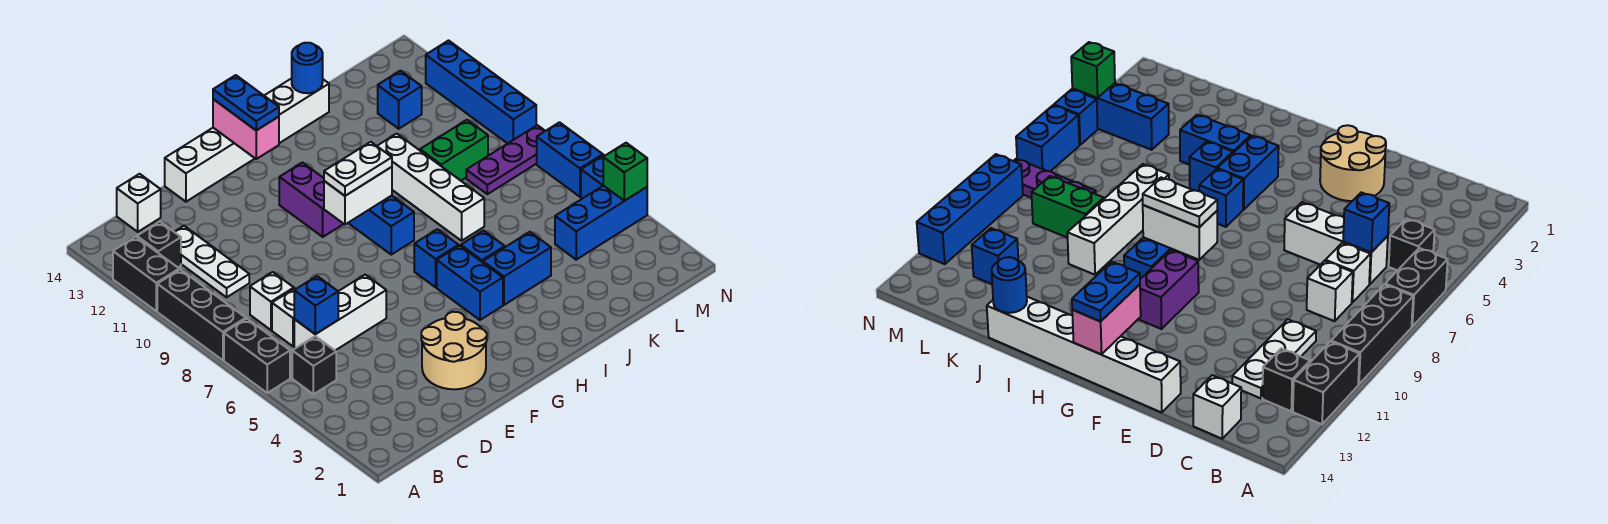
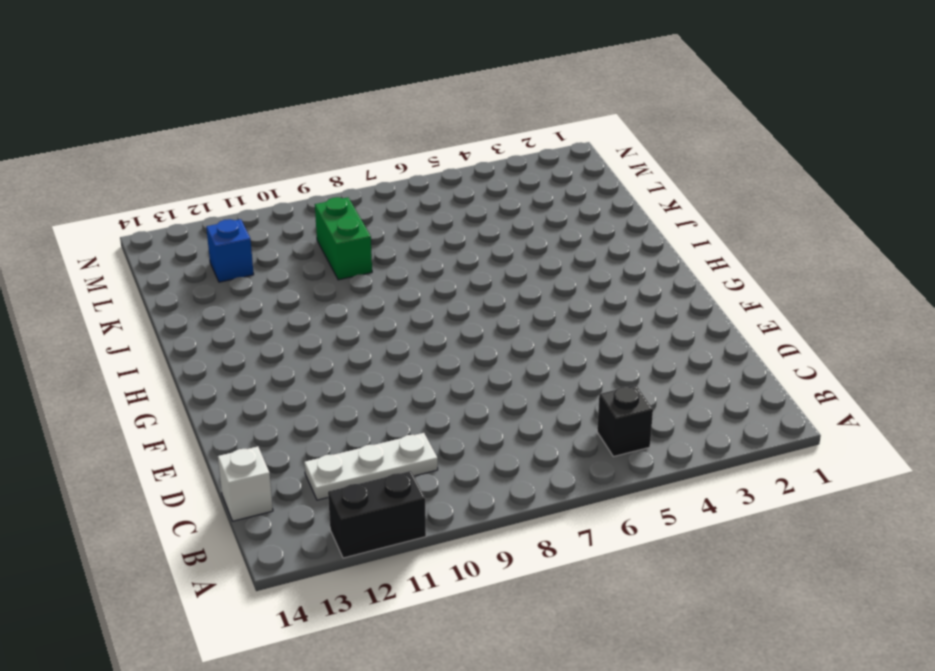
none -> black brick A6:A7 level 1
none -> black brick A8:A10 level 1
none -> black brick B12 level 1
none -> white brick C6:E6 level 1

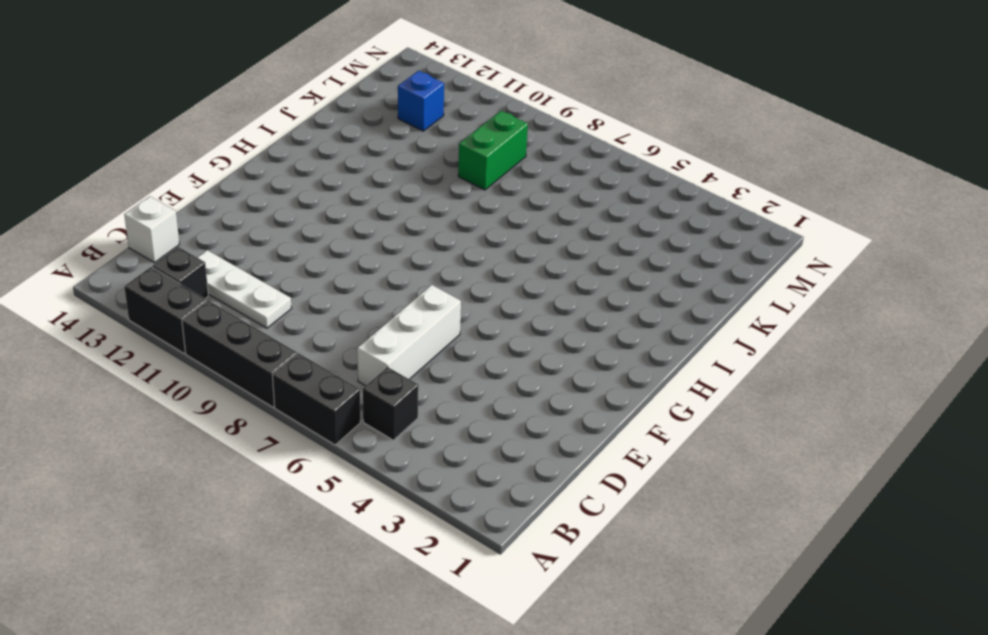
none -> white brick C7 level 1
none -> white brick C8 level 1
none -> tan round brick E2:F3 level 1
none -> white brick E14:J14 level 1

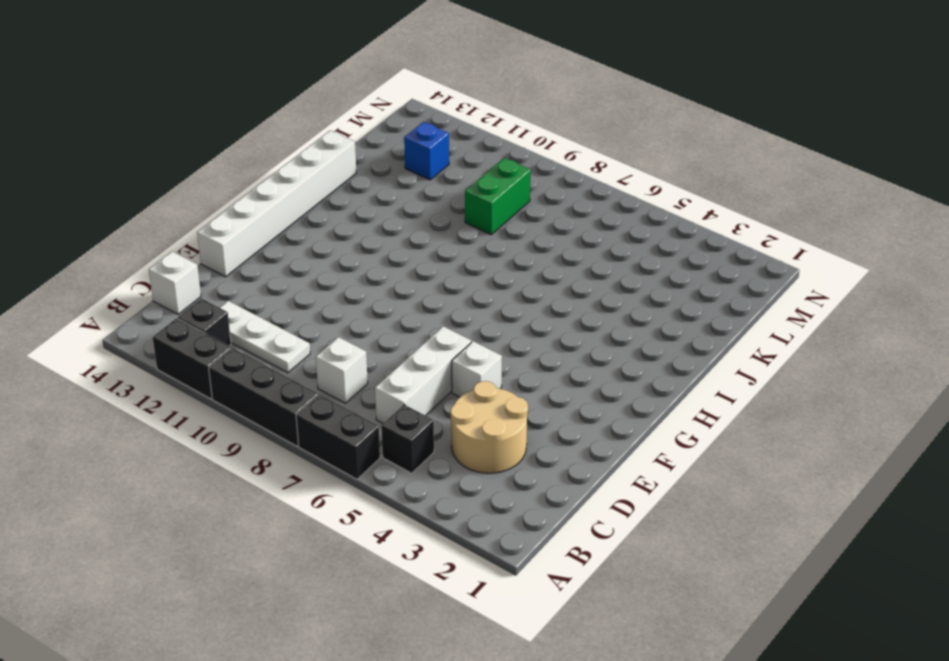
tan round brick C3:D4 level 1 -> tan round brick E2:F3 level 1
white brick E5 level 1 -> white brick C7 level 1
none -> purple brick G10:G11 level 1
none -> blue brick H4:H5 level 1
none -> blue brick H6 level 1
none -> blue brick H8:H10 level 1

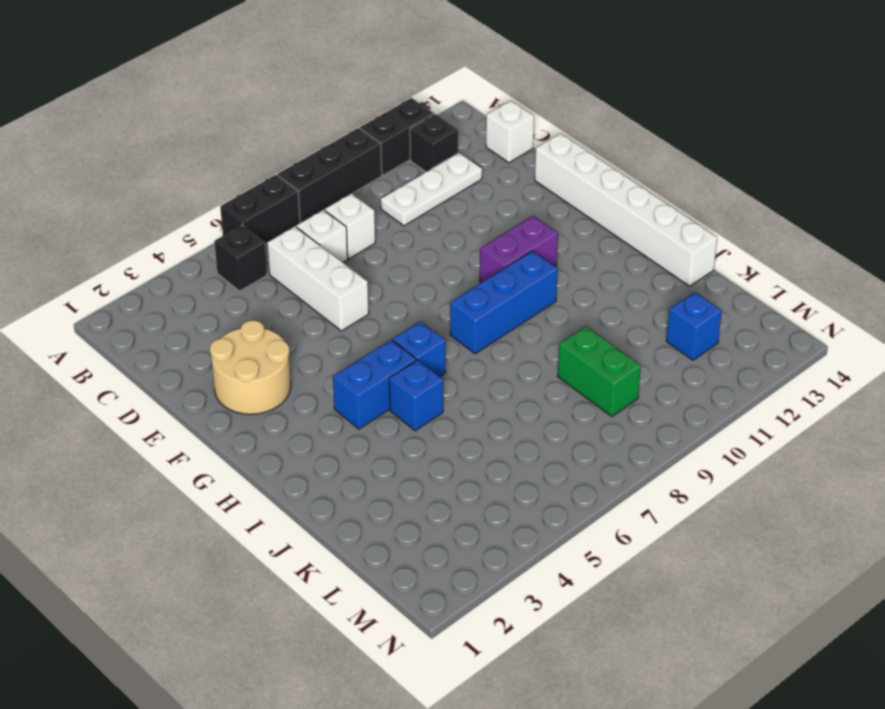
none -> blue brick I4:J4 level 1
none -> white brick J7:J10 level 1
none -> blue brick L4:N4 level 1
none -> purple plate L8:N8 level 1

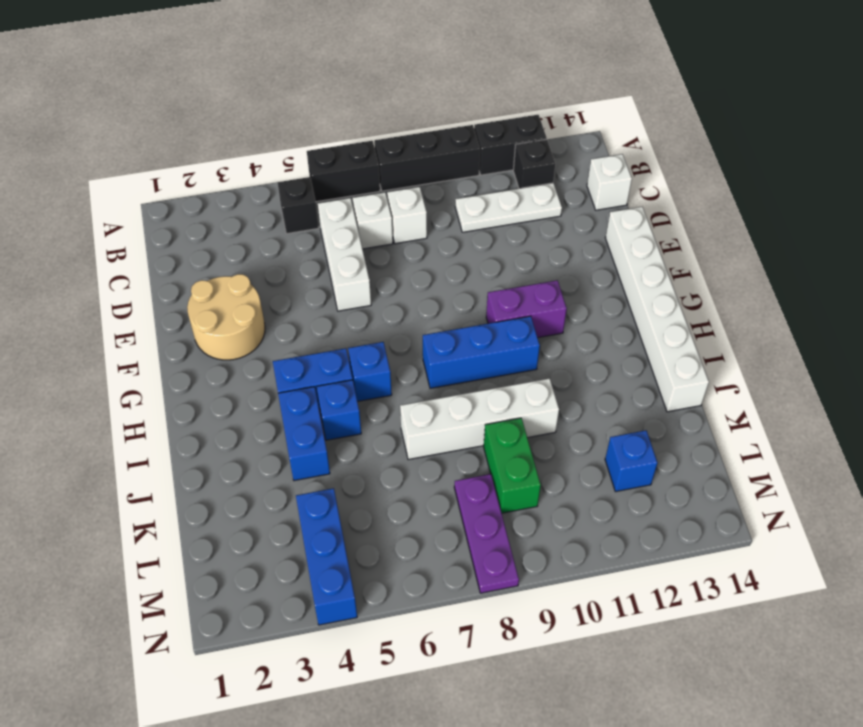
none -> blue brick N5 level 1
none -> blue brick N6:N7 level 1
none -> blue brick N9:N12 level 1
none -> blue brick C6 level 2

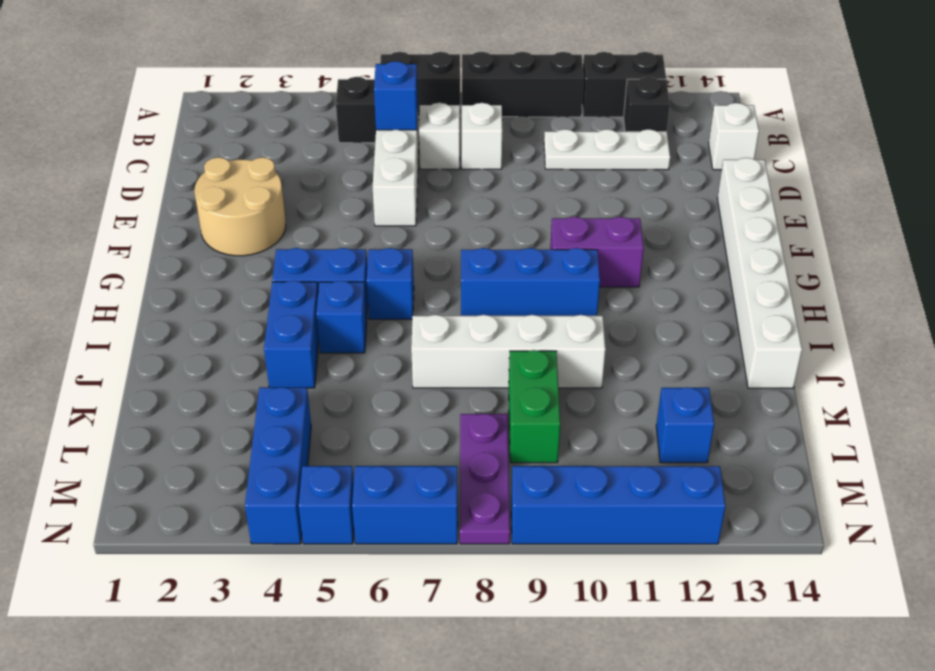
none -> white brick G9:H9 level 2
none -> pink brick G13:G14 level 2
none -> blue round brick J14 level 2
none -> green brick N4 level 2

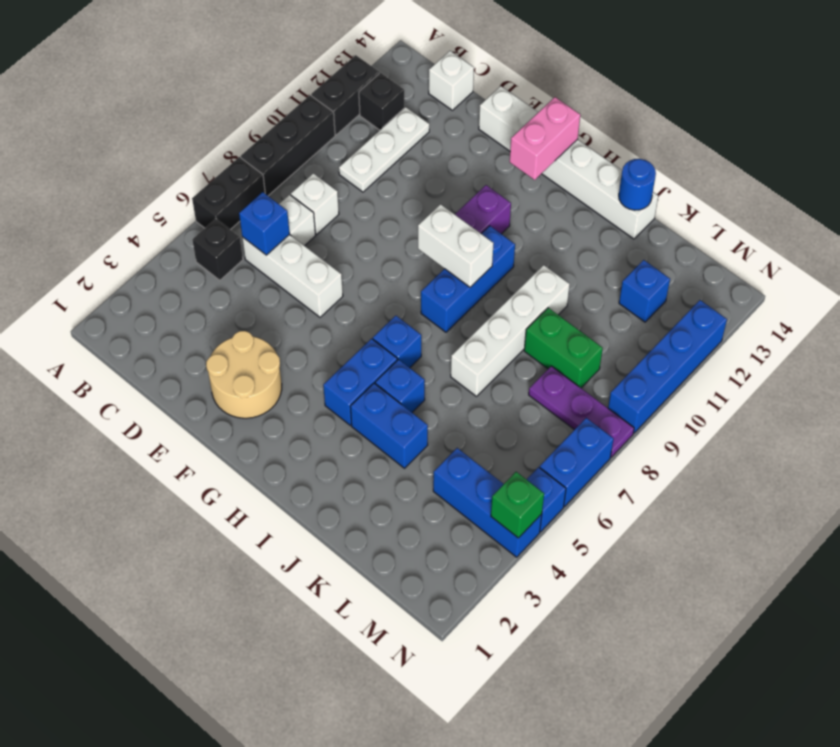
none -> white plate G9:H9 level 3
none -> blue plate G13:G14 level 3

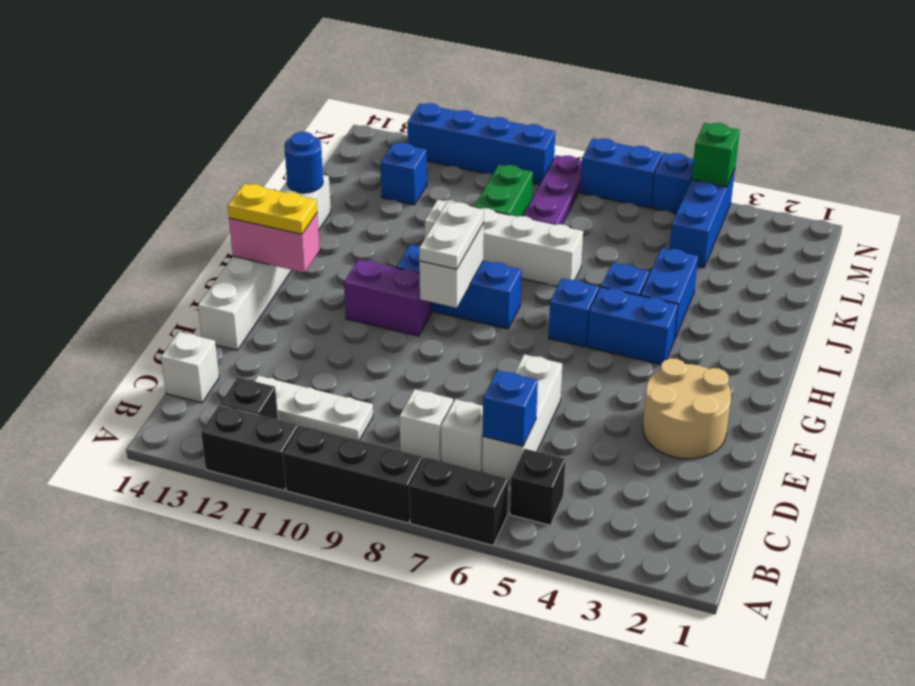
yellow plate G13:G14 level 3 -> blue plate G13:G14 level 3

